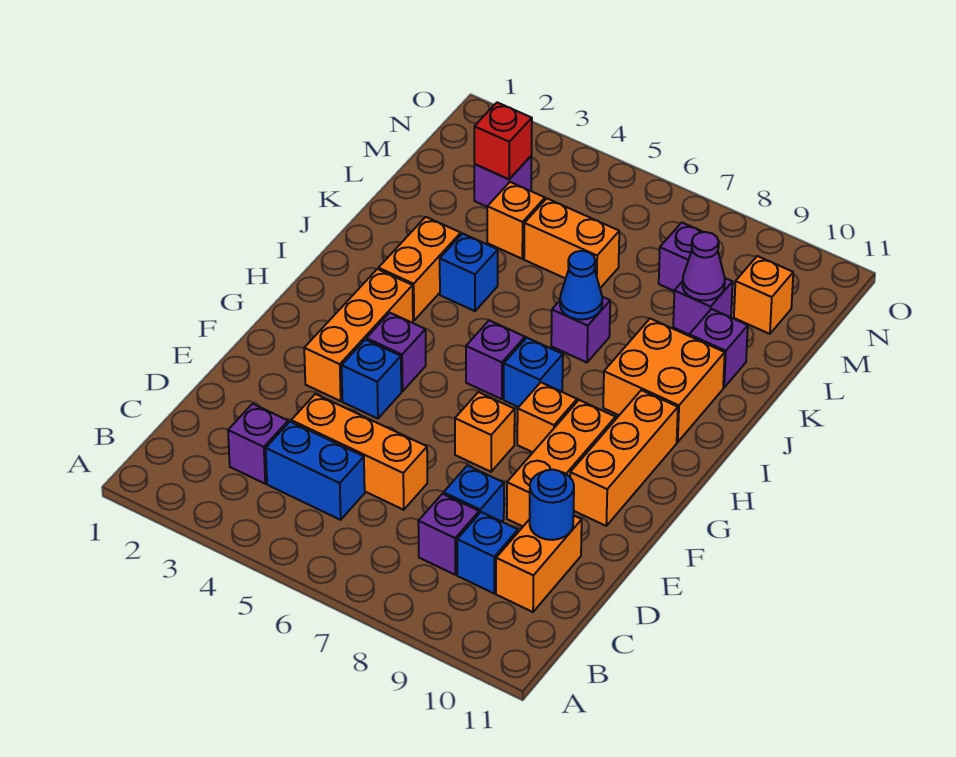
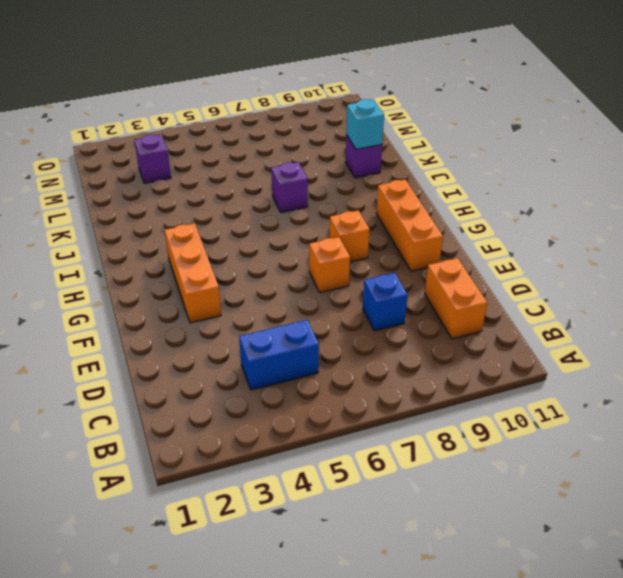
cyan brick K10 level 2 -> none
none -> purple brick C3 level 1
none -> purple brick C8 level 1
none -> blue brick C9 level 1
none -> orange brick D4:D6 level 1

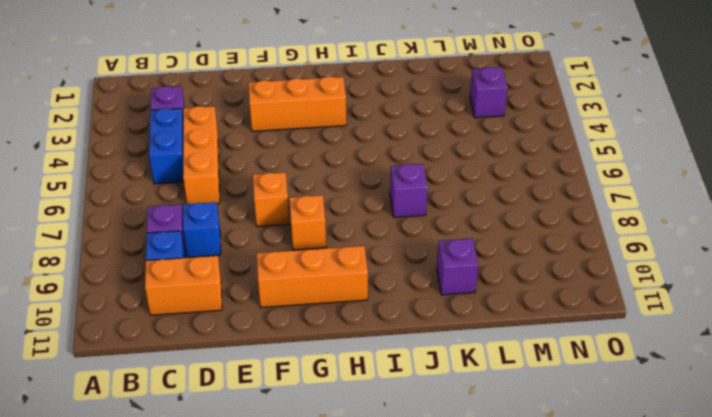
none -> orange brick E9:G9 level 1
none -> blue brick F4 level 1
none -> purple brick G4 level 1
none -> purple brick H6 level 1

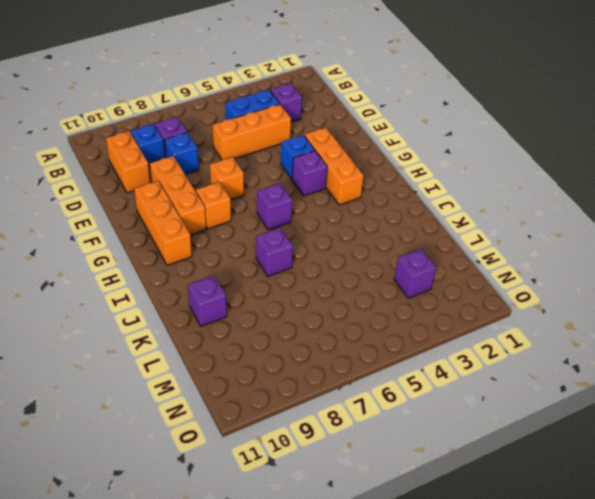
none -> blue brick H7 level 1
none -> orange brick I3:J3 level 1
none -> orange brick I9:J10 level 1
none -> blue brick J4 level 1

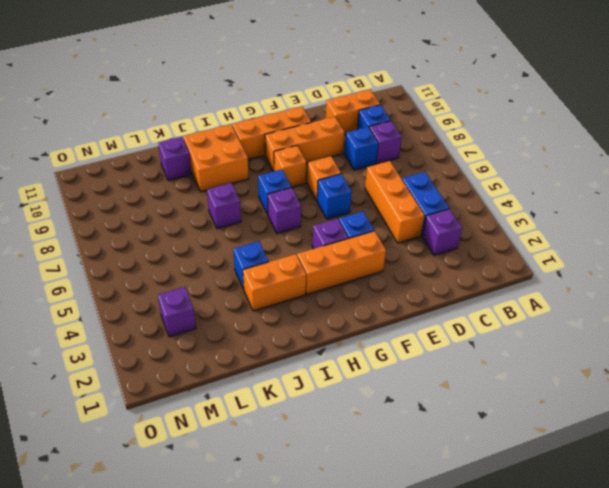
blue brick F6 level 1 -> none
none -> orange brick L4 level 1
none -> orange brick L5:L6 level 1
none -> purple brick L9 level 1
none -> purple brick M8 level 1

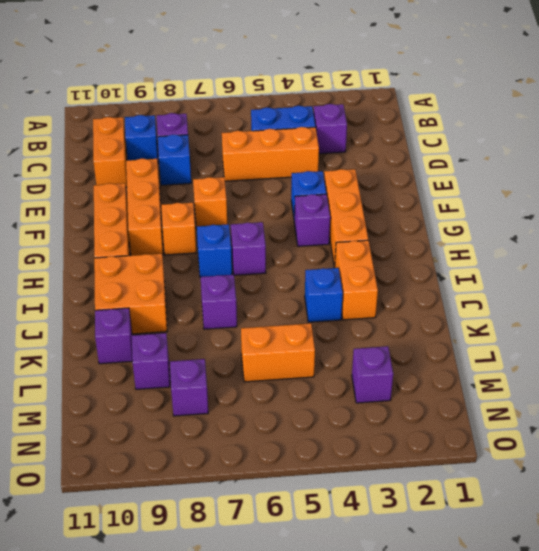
none -> orange brick L4 level 1
none -> orange brick M10 level 1
none -> blue round brick D10 level 2
none -> blue cone J7 level 2

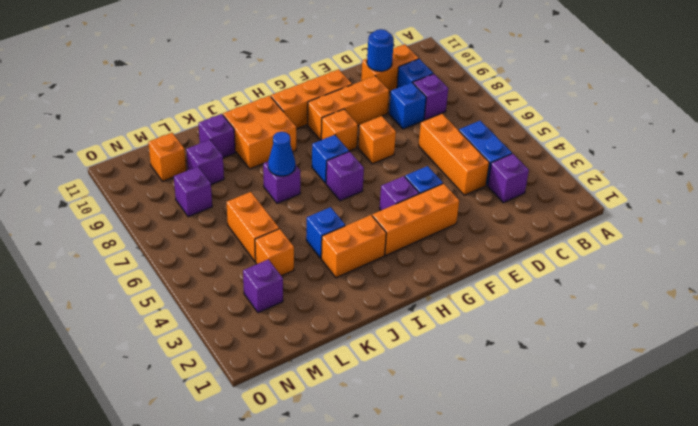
none -> purple cone L9 level 2
none -> red brick M3 level 2

